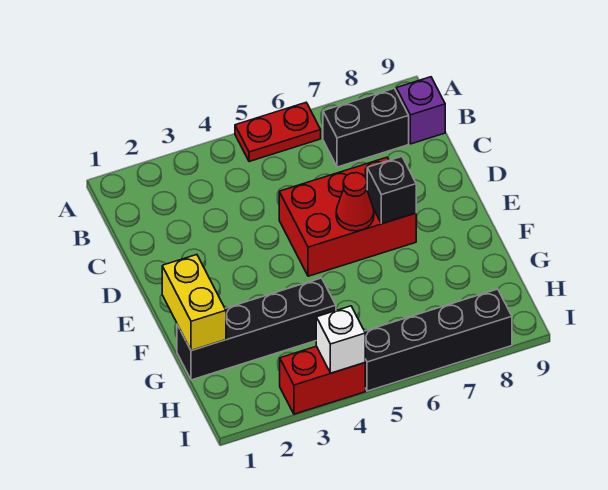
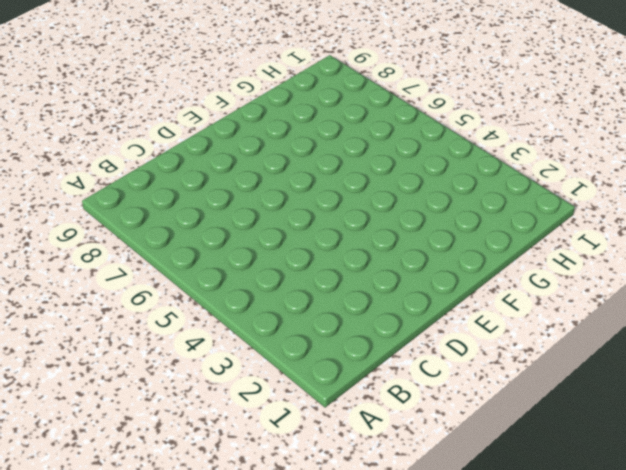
none -> red plate A5:A6 level 1
none -> black brick B7:B8 level 1

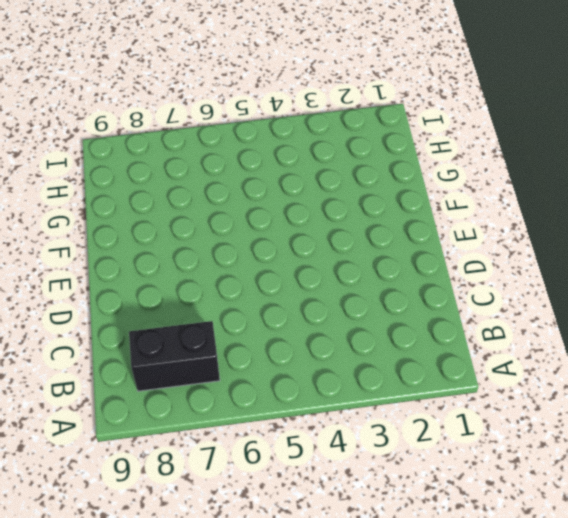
none -> red plate A5:A6 level 1
none -> purple brick B9 level 1

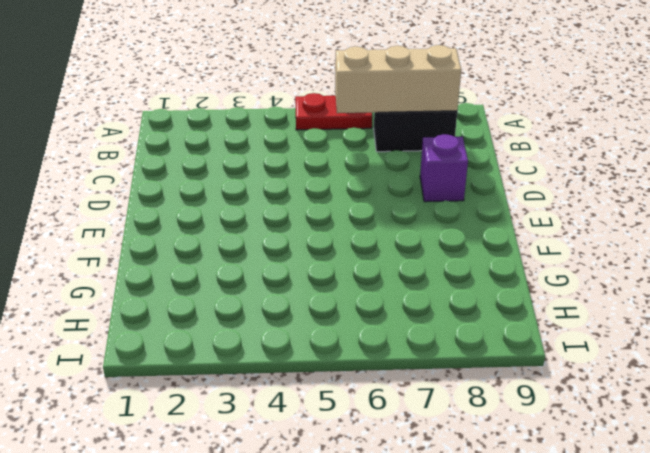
tan brick B6:B8 level 2 -> none
purple brick D8 level 1 -> purple brick B9 level 1
none -> red brick D5:E7 level 1
none -> black brick G1:G4 level 1

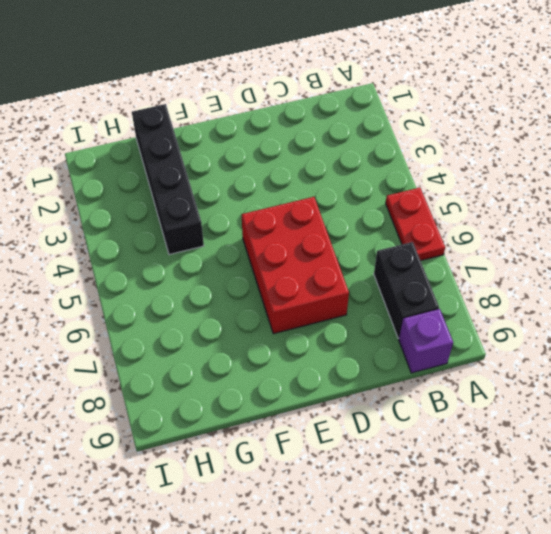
none -> red brick I3:I4 level 1
none -> black brick I5:I8 level 1

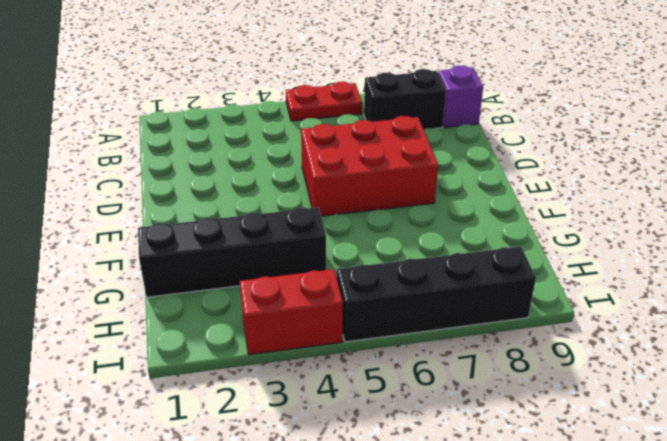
none -> red cone E6 level 2
none -> black brick E7 level 2

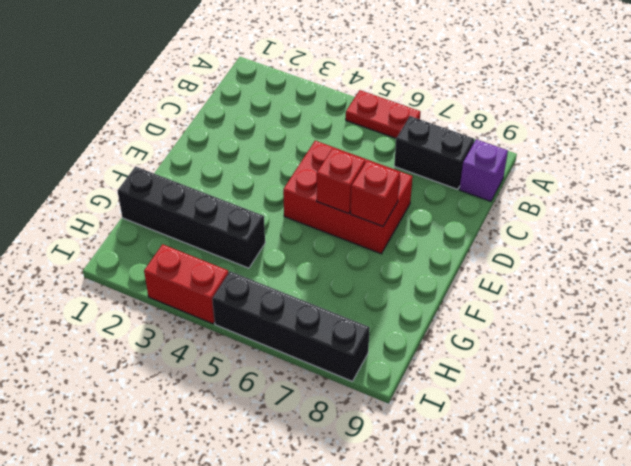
red brick E6 level 2 -> red cone E6 level 2
red brick E7 level 2 -> black brick E7 level 2
none -> yellow brick F1:G1 level 2
none -> white brick I4 level 2

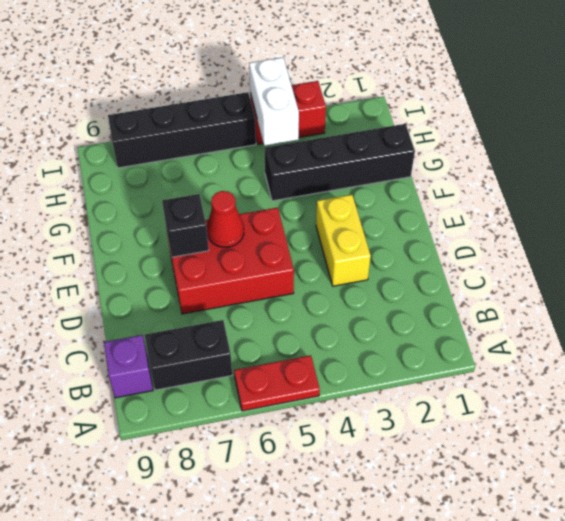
yellow brick D3:E3 level 1 -> yellow brick F1:G1 level 2
white brick H4:I4 level 2 -> white brick I4 level 2

